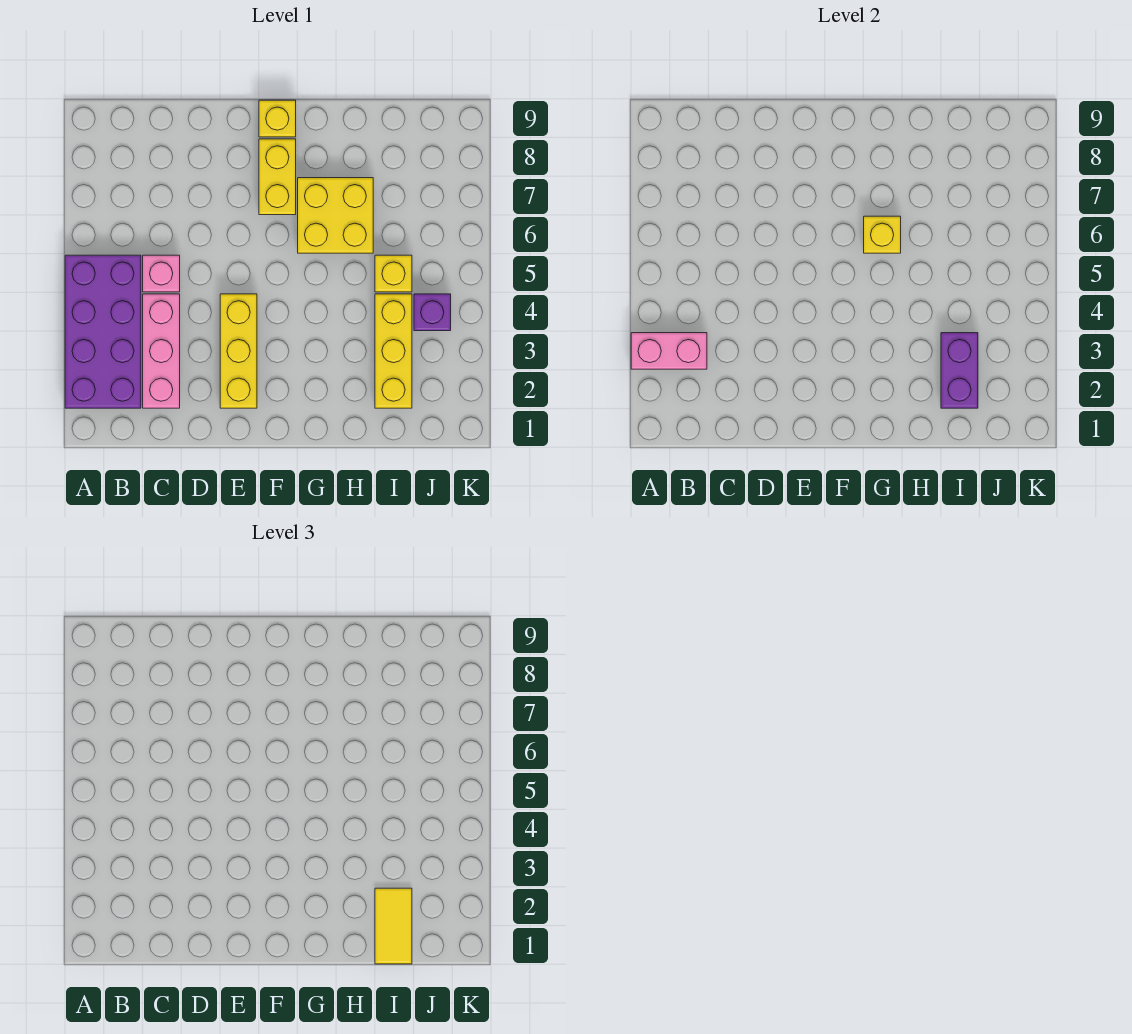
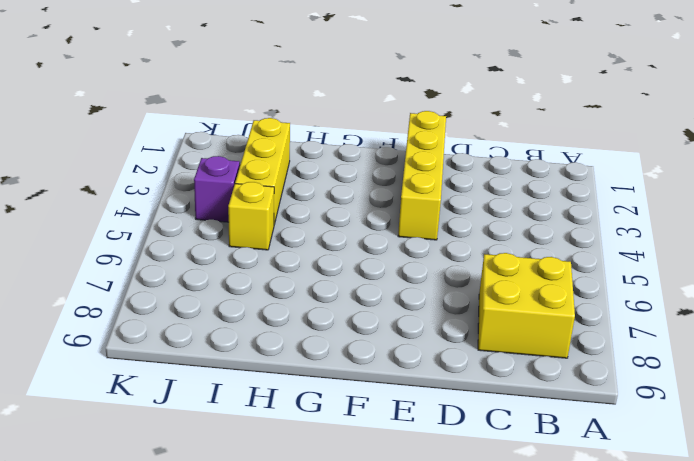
yellow brick B7:C8 level 1 -> yellow brick G6:H7 level 1
yellow brick E1:E4 level 1 -> yellow brick E2:E4 level 1
none -> purple brick A2:B5 level 1
none -> pink brick C2:C4 level 1
none -> pink brick C5 level 1

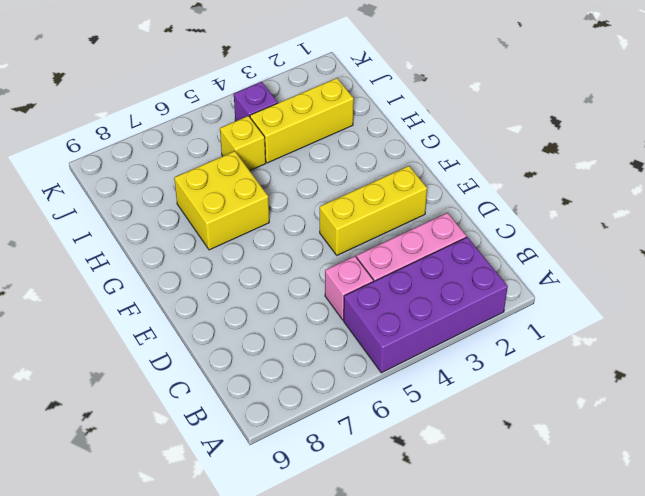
none -> yellow brick F7:F8 level 1
none -> yellow brick F9 level 1
none -> pink brick A3:B3 level 2

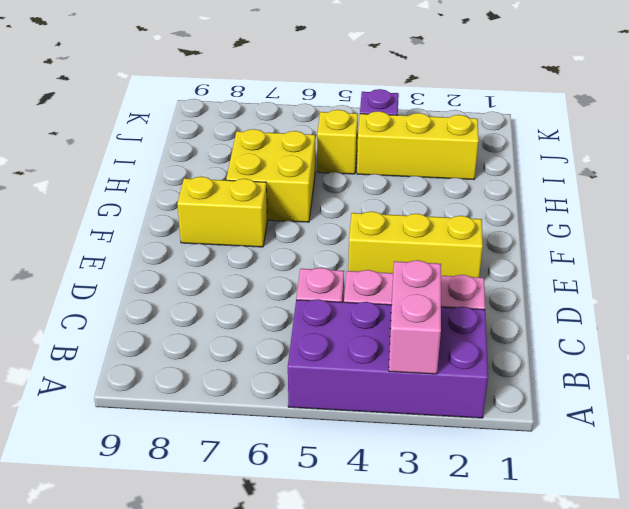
none -> yellow brick F9 level 1
none -> yellow brick G6 level 2
none -> purple brick I2:I3 level 2

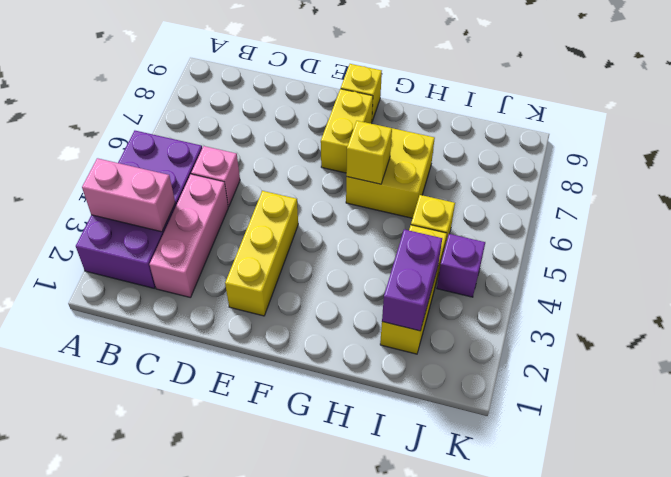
none -> yellow tile I1:I2 level 3

